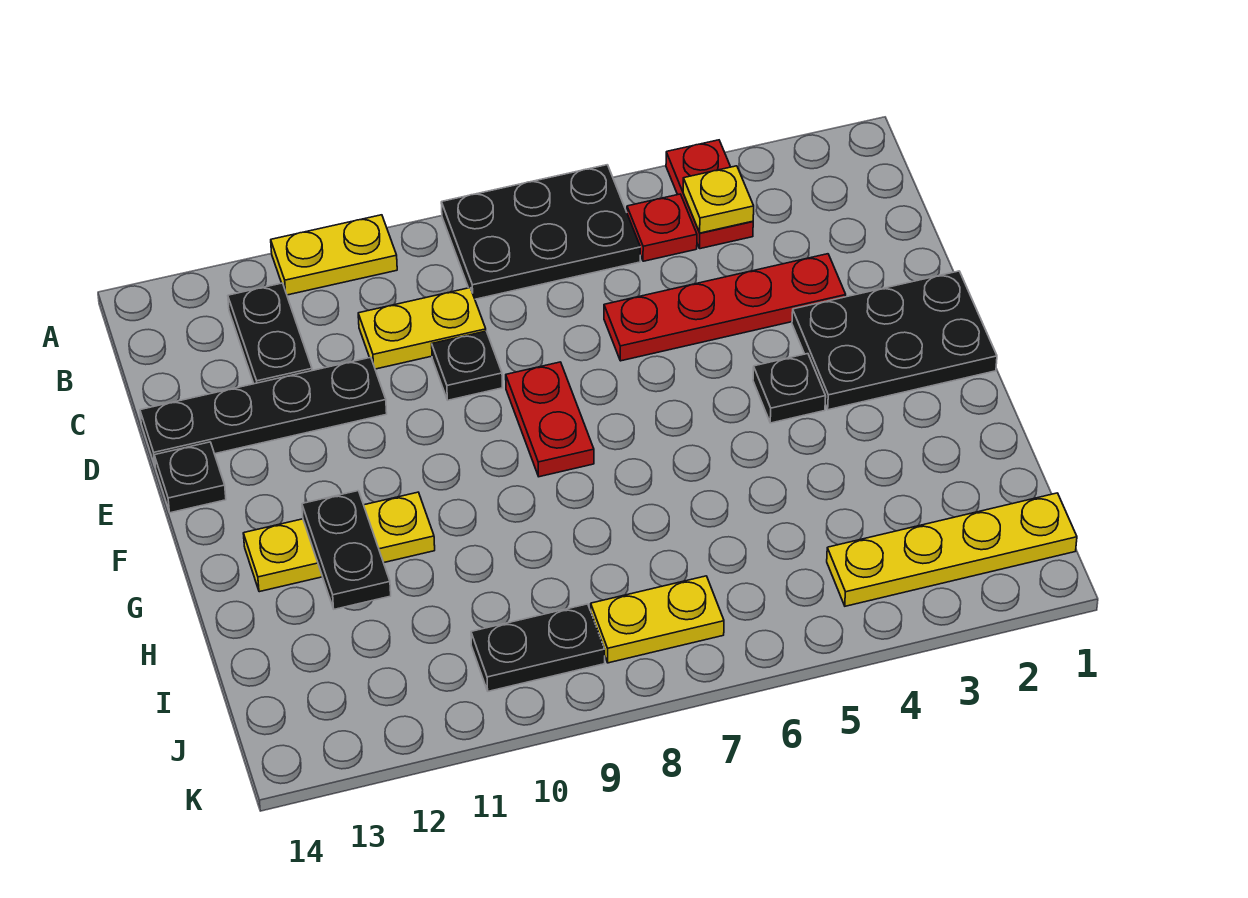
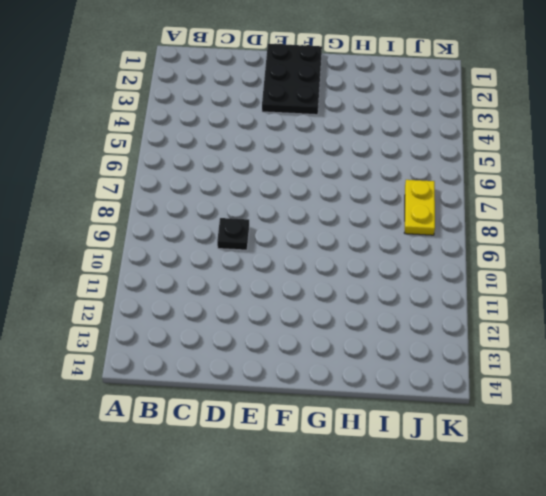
none -> red plate A4:B4 level 1
none -> black plate A6:B8 level 1
none -> yellow plate A10:A11 level 1

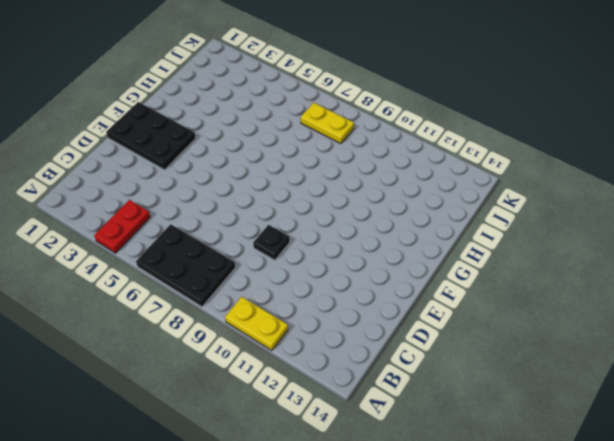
none -> red plate B5 level 1
none -> black plate B12:C12 level 1
none -> yellow plate C9:C10 level 1

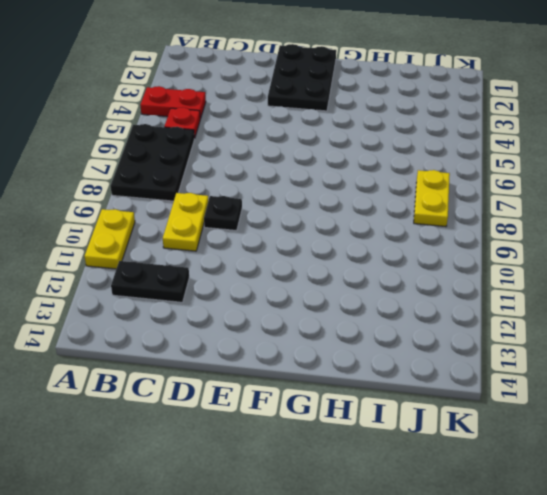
none -> red plate D3:D6 level 1
none -> black plate D11:D14 level 1
none -> red plate E8:F8 level 1

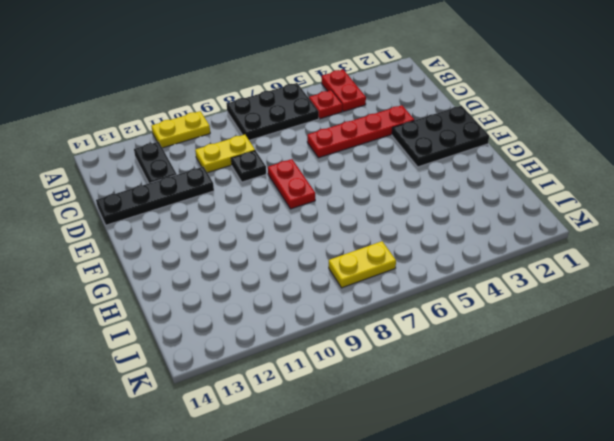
none -> black plate E14 level 1
none -> black plate F4 level 1
none -> yellow plate G11:G13 level 1

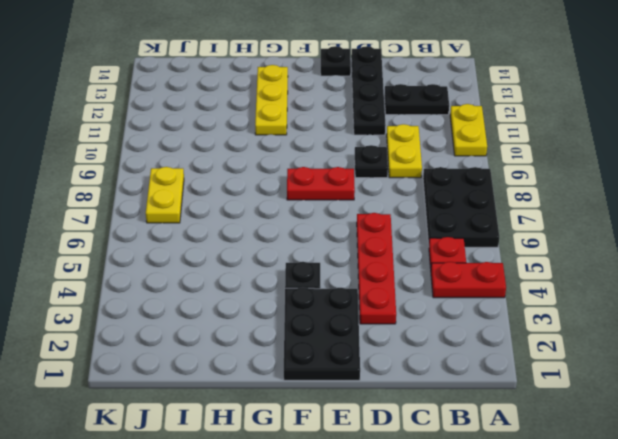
none -> yellow plate J1:J4 level 1
none -> black plate J9:J10 level 1
none -> yellow plate B4 level 2

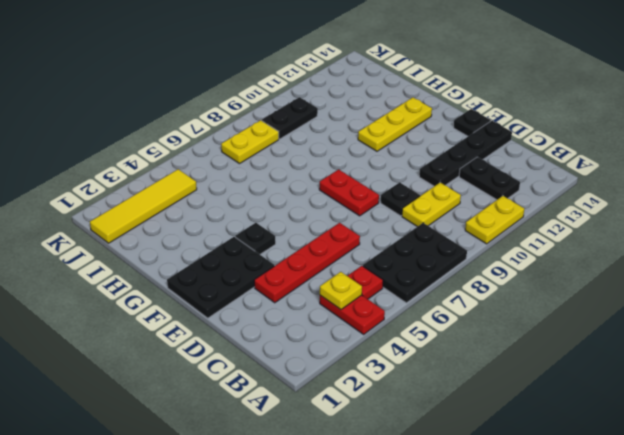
yellow tile J1:J4 level 1 -> yellow plate J1:J4 level 1
none -> black plate G12:H12 level 2

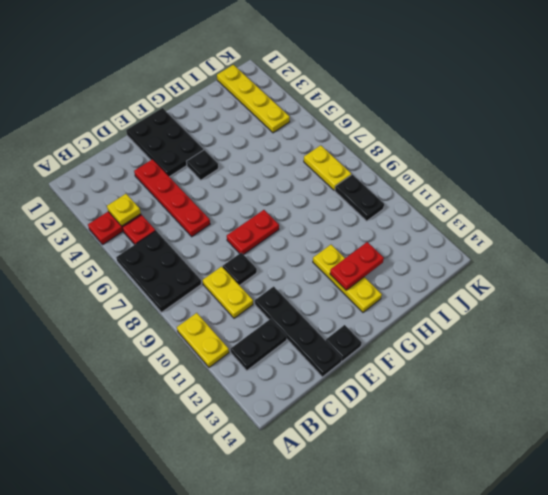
red plate G12:H12 level 2 -> black plate G12:H12 level 2

